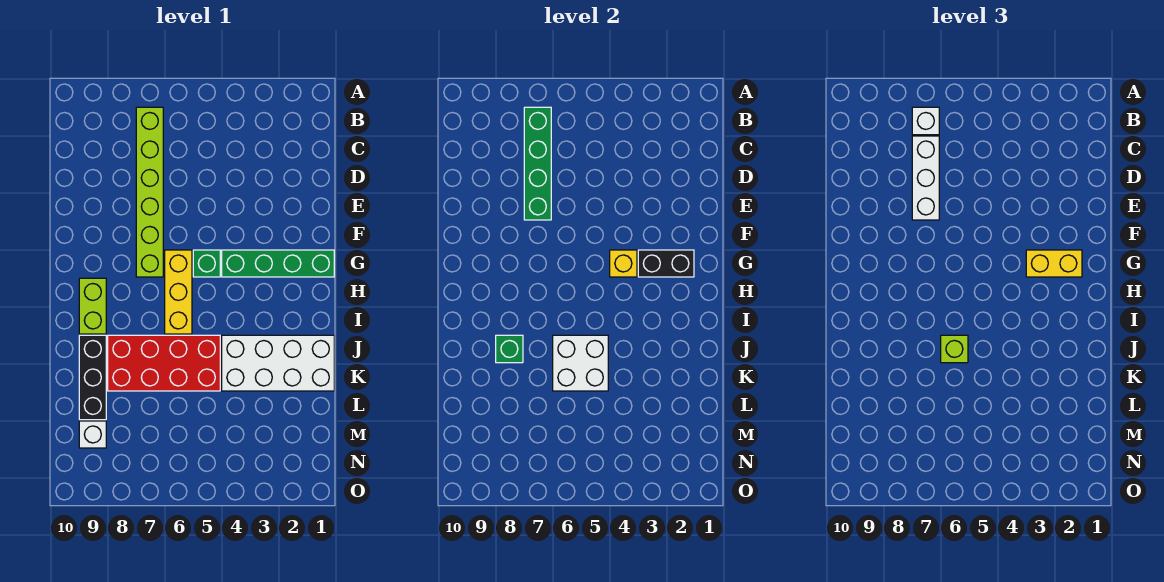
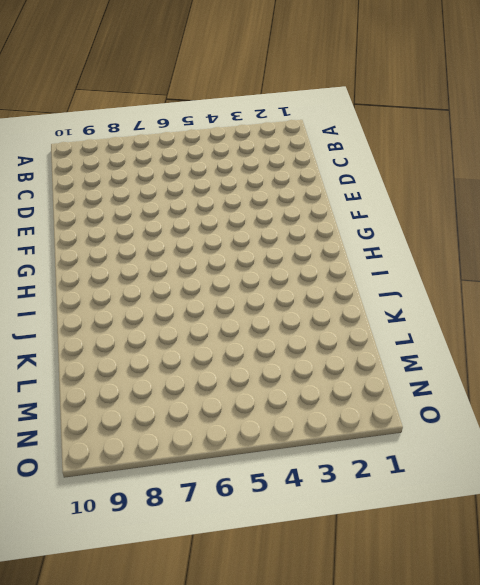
none -> lime brick B7:G7 level 1
none -> green brick G1:G4 level 1
none -> green brick G5 level 1

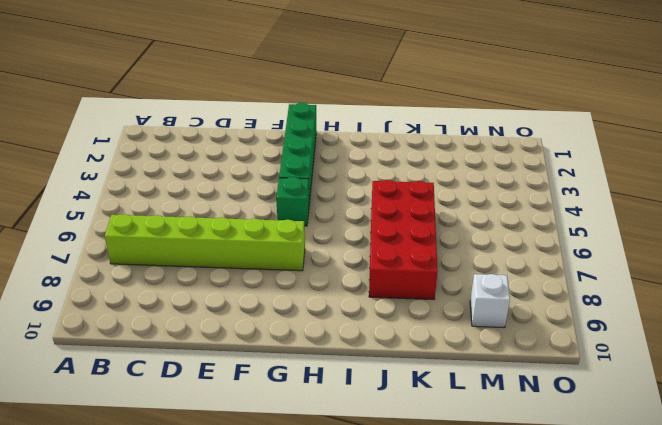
none -> yellow brick G6:I6 level 1
none -> lime brick H9:I9 level 1
none -> white brick J1:K4 level 1

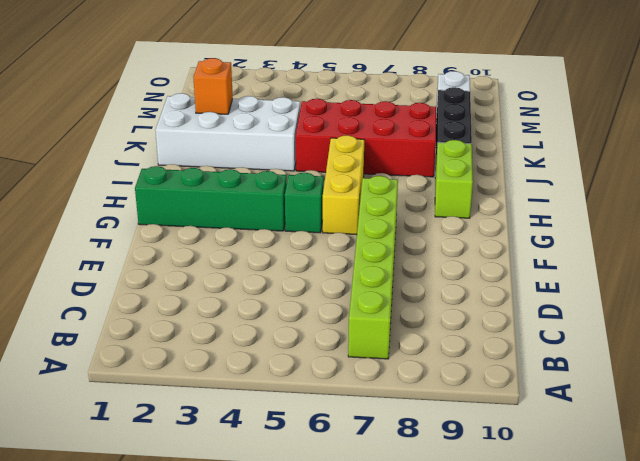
orange brick K2 level 2 -> none
none -> green brick B7:E7 level 2
none -> black brick G2:G3 level 2
none -> yellow brick G4 level 2

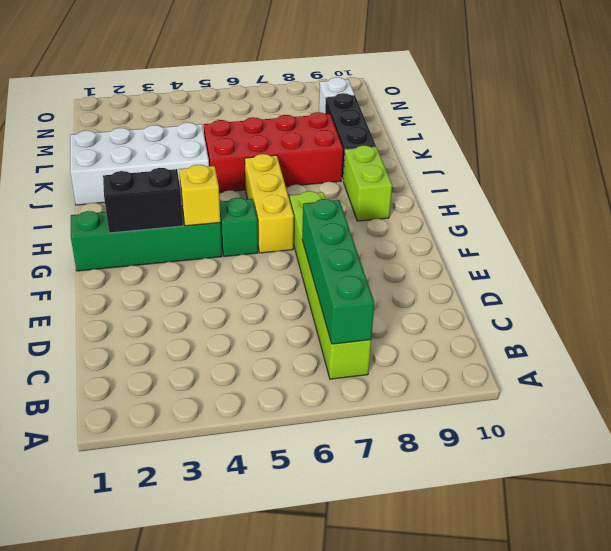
none -> white brick J5:K6 level 2
none -> green brick J8 level 2
none -> white brick B7 level 3

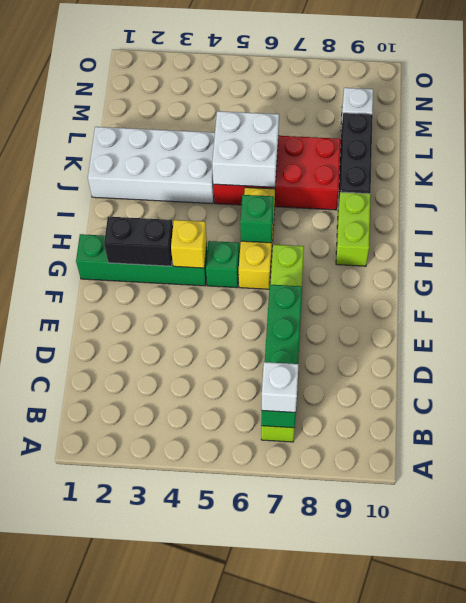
green brick H6 level 2 -> green brick J8 level 2
none -> white brick C7:E7 level 3
none -> yellow brick G2:G3 level 3
none -> lime brick J6 level 3

